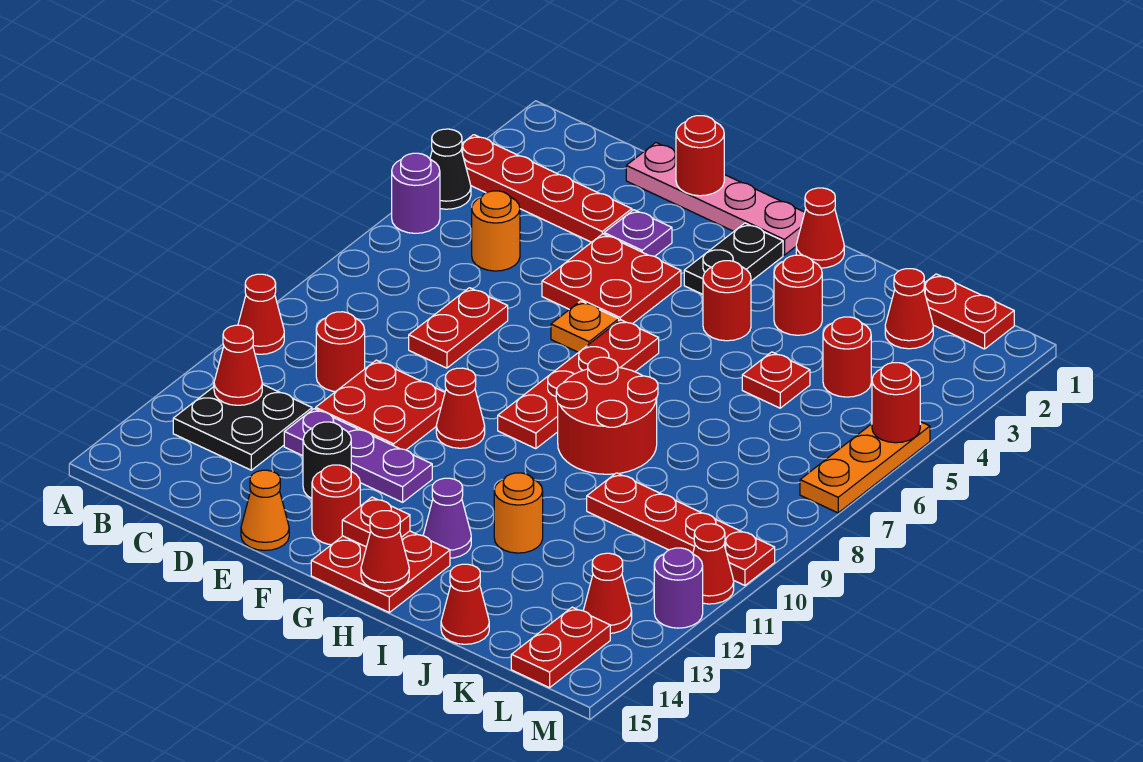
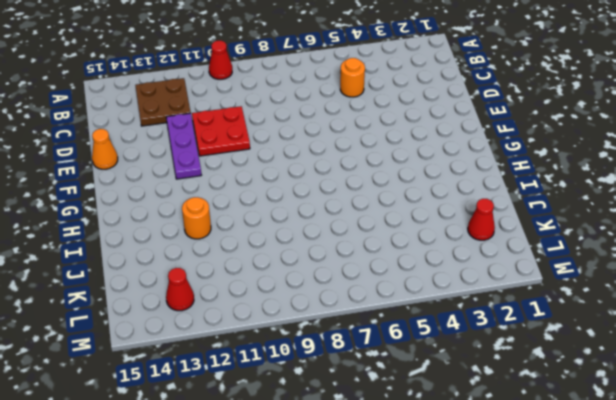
brown plate B12:C13 level 1 -> black plate B12:C13 level 1
none -> red plate A3:D3 level 1
none -> black cone A4 level 1
none -> purple round brick A5 level 1
none -> red round brick C10 level 1

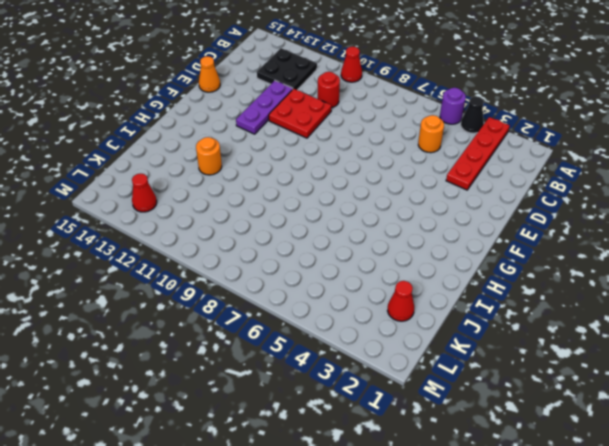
none -> pink plate D1:G1 level 1
none -> red plate D7:D8 level 1
none -> purple plate E3 level 1
none -> red plate E4:F5 level 1

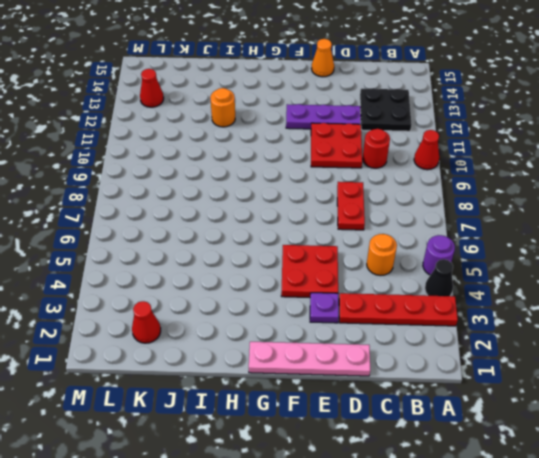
none -> black round brick E13 level 1
none -> orange plate F6 level 1
none -> red cone F10 level 1
none -> red round brick F14 level 1

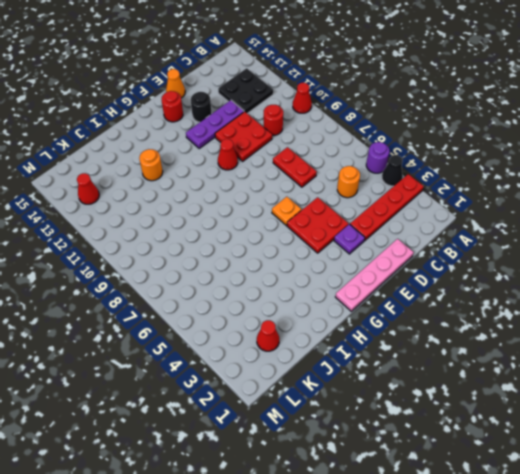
none -> black plate G2:G3 level 1
none -> red plate G6:G9 level 1
none -> red plate G14:H15 level 1
none -> red cone H1 level 1

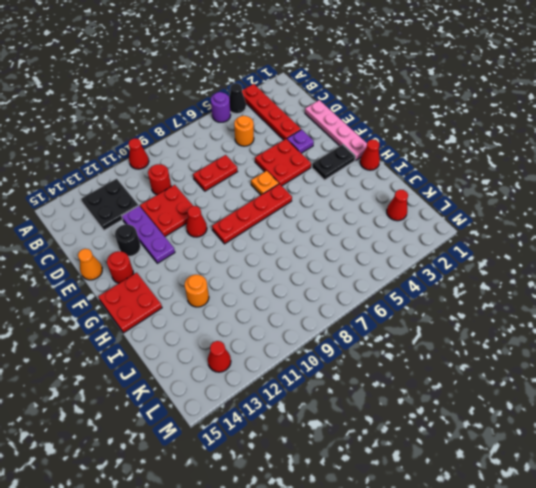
none -> red round brick H4 level 1
none -> red round brick H8:I9 level 1
none -> purple cone H13 level 1
none -> red round brick I3 level 1

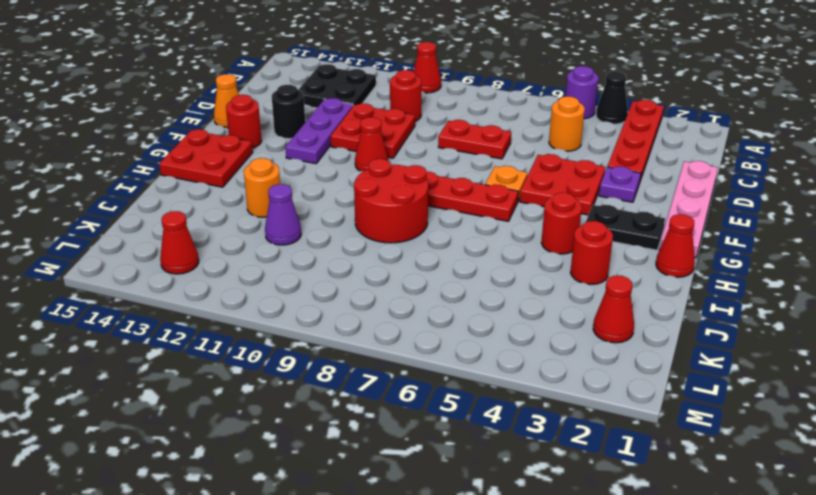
purple cone J11 level 1 -> purple cone H13 level 1
none -> red plate J5 level 1
none -> red plate J10:M10 level 1
none -> red cone J15 level 1
none -> red plate K1:L1 level 1

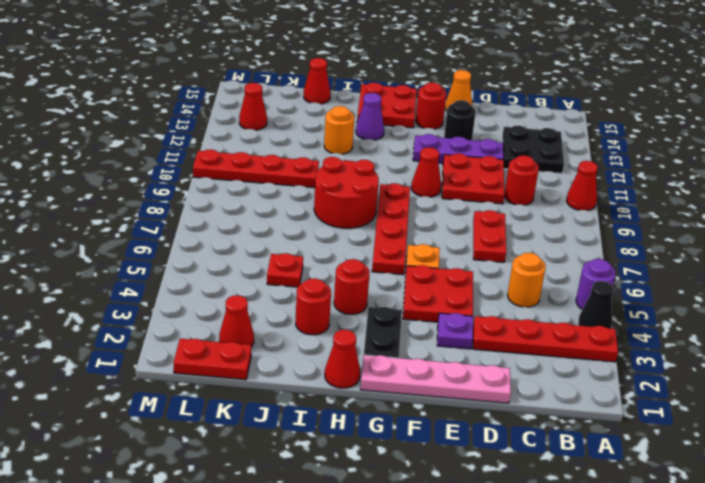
none -> red round brick K4 level 1
none -> red plate L14:L15 level 1
none -> orange plate M5:M7 level 1
none -> red cone M11 level 1

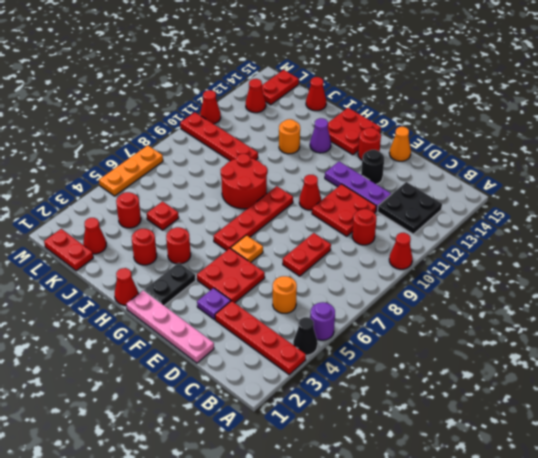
none -> purple round brick M12 level 1
none -> red cone B12 level 2
none -> red round brick E1 level 2
none -> red plate G14 level 2

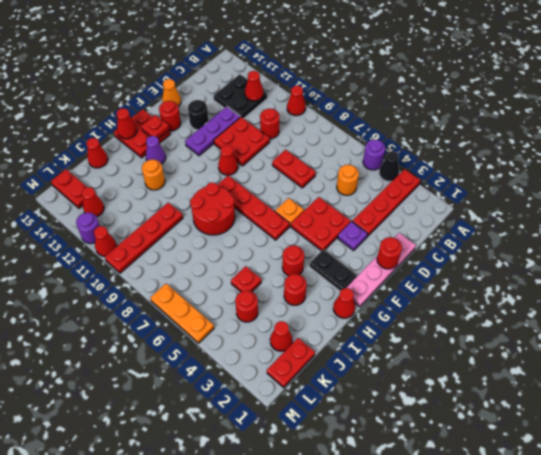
none -> red round brick M5 level 2

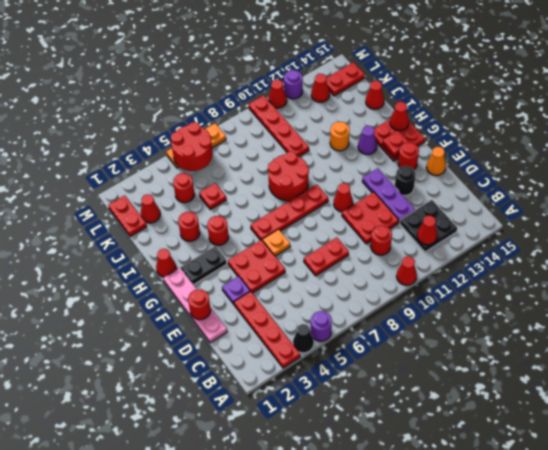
red round brick L5:M6 level 2 -> red round brick M5 level 2
none -> orange round brick C5 level 1

